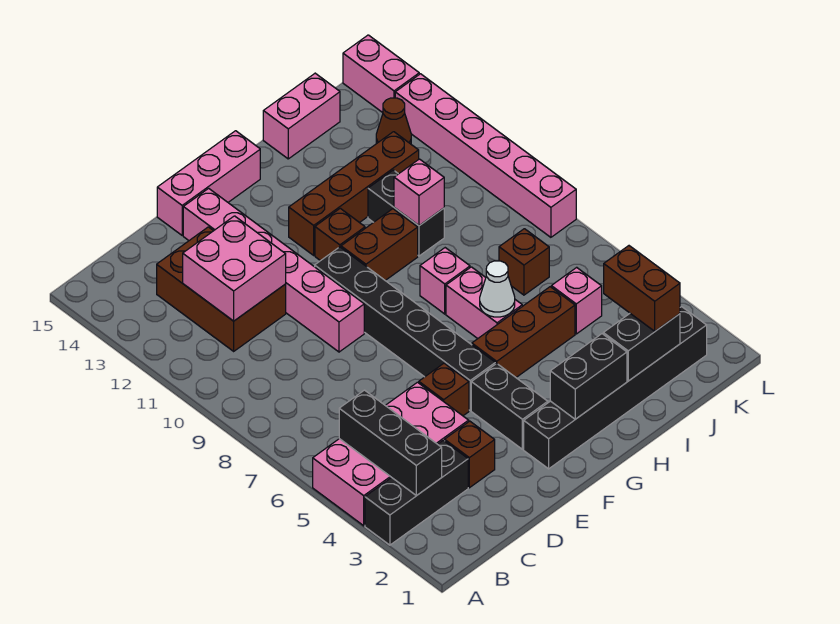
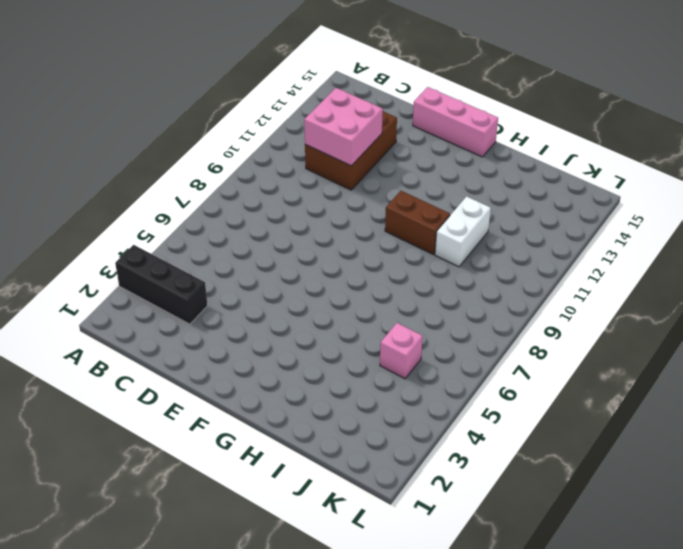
white brick I10:I11 level 1 -> black brick I10:I11 level 1
none -> pink brick A4:D5 level 1
none -> brown brick D3 level 1
none -> brown brick E5 level 1
none -> pink brick E9:E14 level 1

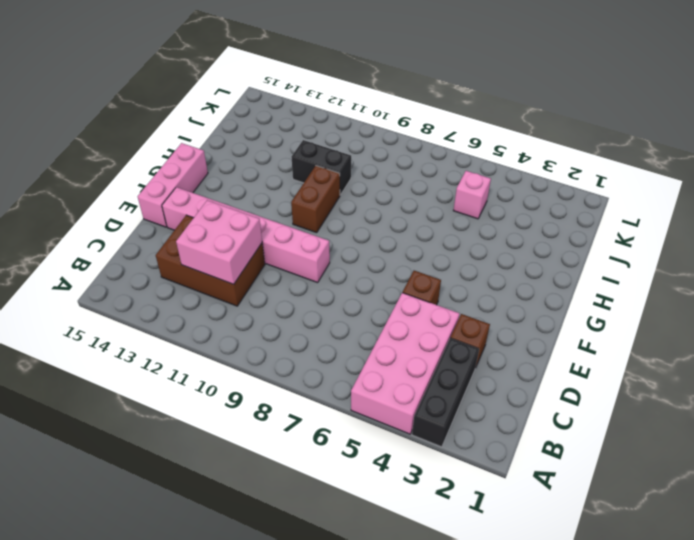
none -> black brick F2:K2 level 1
none -> black brick F3:F4 level 1
none -> black brick F5:F10 level 1
none -> brown brick G5:I5 level 1

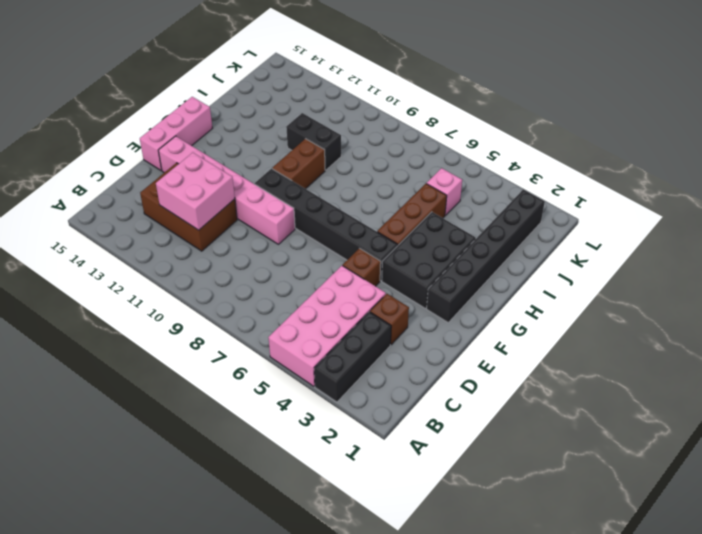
black brick F3:H4 level 1 -> black brick F3:F4 level 1
none -> brown brick G11 level 1
none -> brown brick G12:J12 level 1
none -> pink brick H6:H7 level 1
none -> pink brick H8 level 1

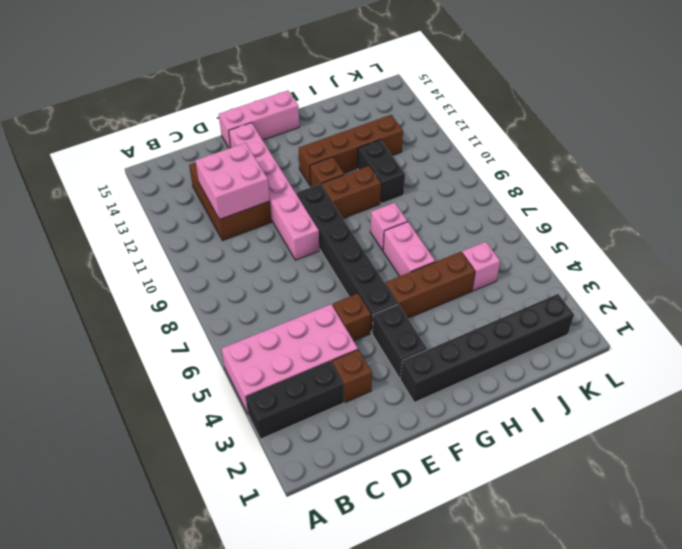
none -> pink brick I15:J15 level 1
none -> brown brick J7 level 1
none -> brown cone K13 level 1
none -> pink brick L8:L13 level 1

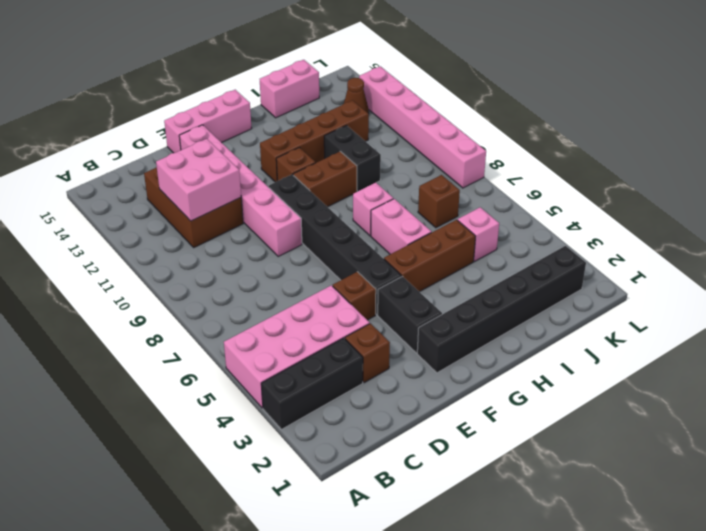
none -> pink brick L14:L15 level 1
none -> black brick B3:B5 level 2
none -> black brick G2:H2 level 2
none -> white cone H6 level 2

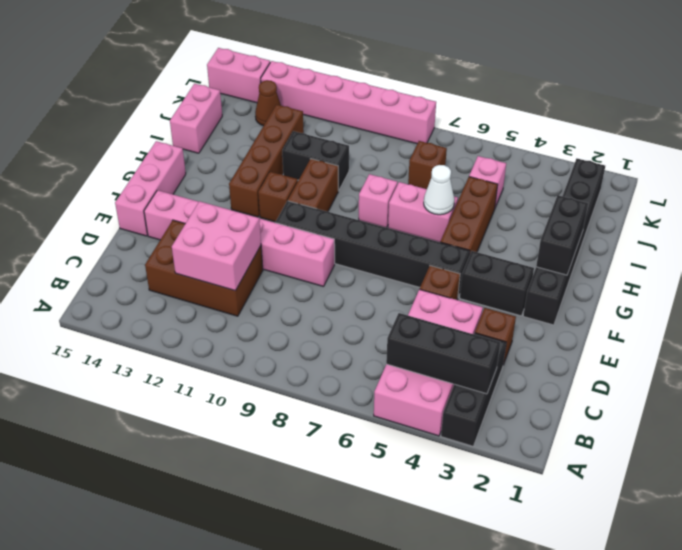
none -> black brick I2:J2 level 2
none -> pink brick I10 level 2
none -> brown brick J2:J3 level 3

